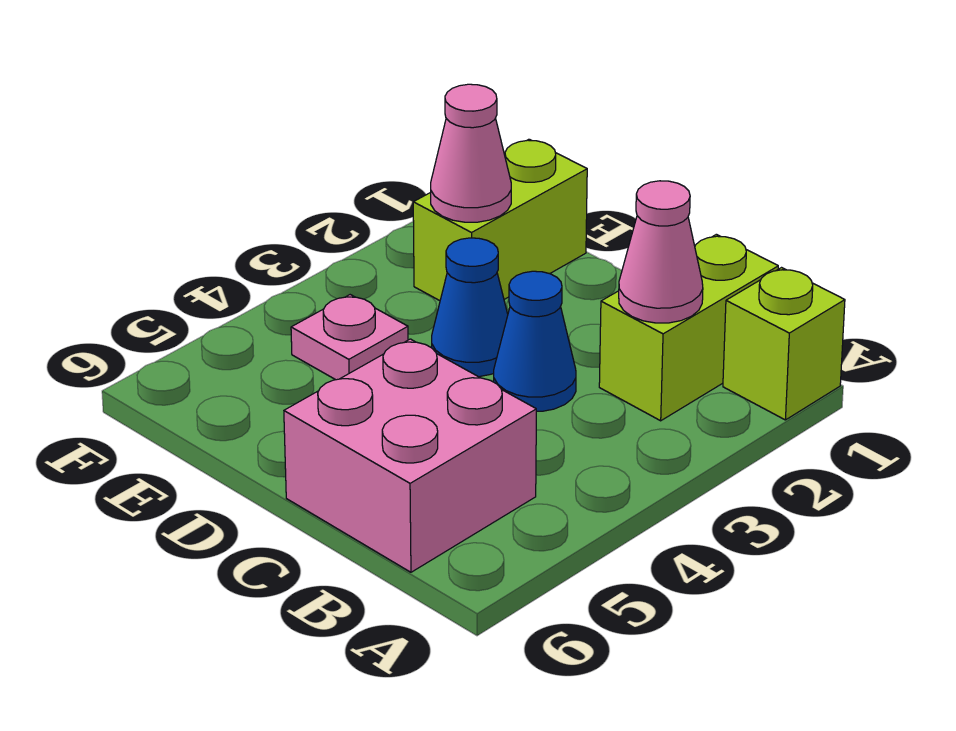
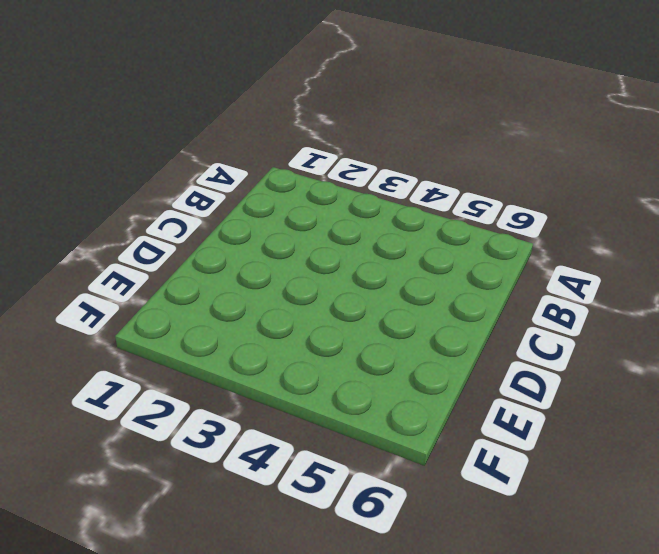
none -> lime brick A1 level 1
none -> lime brick B1:B2 level 1

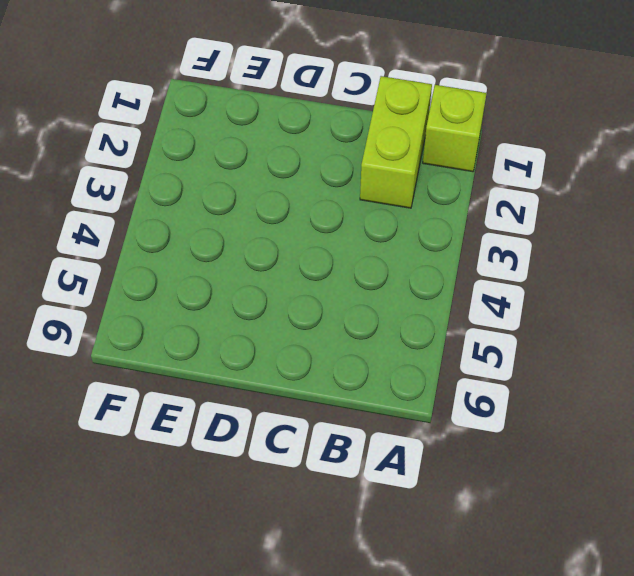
none -> pink brick B5:C6 level 1
none -> blue cone C3 level 1

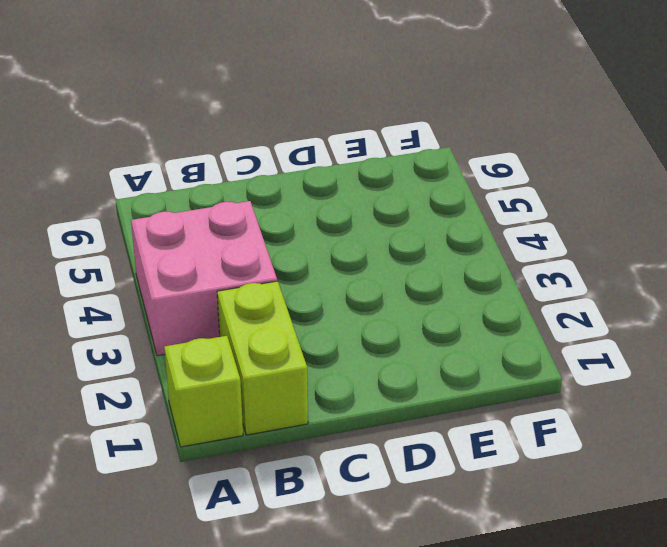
pink brick A3:B4 level 1 -> pink brick B5:C6 level 1
none -> blue cone C3 level 1
none -> blue cone D3 level 1

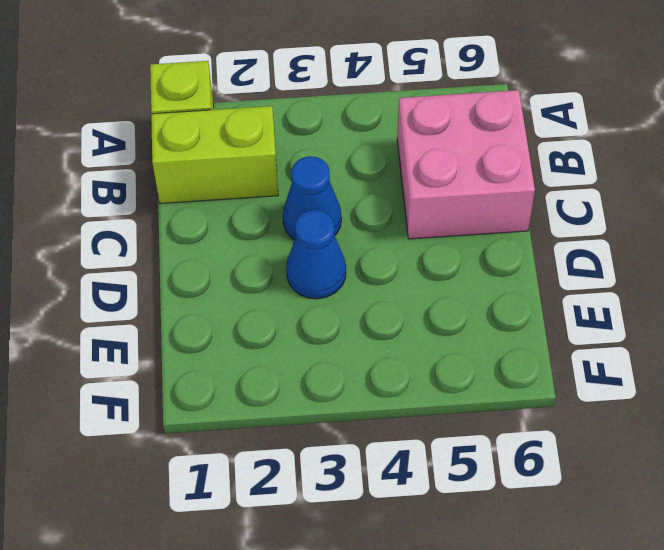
none -> lime brick E1:E2 level 1
none -> pink plate E4 level 1

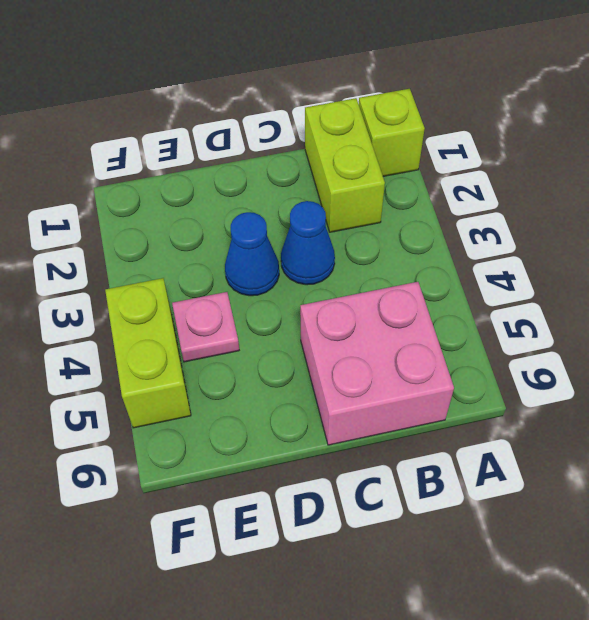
lime brick F4:F5 level 1 -> lime brick E1:E2 level 1
none -> pink cone B2 level 2
none -> pink cone E2 level 2

